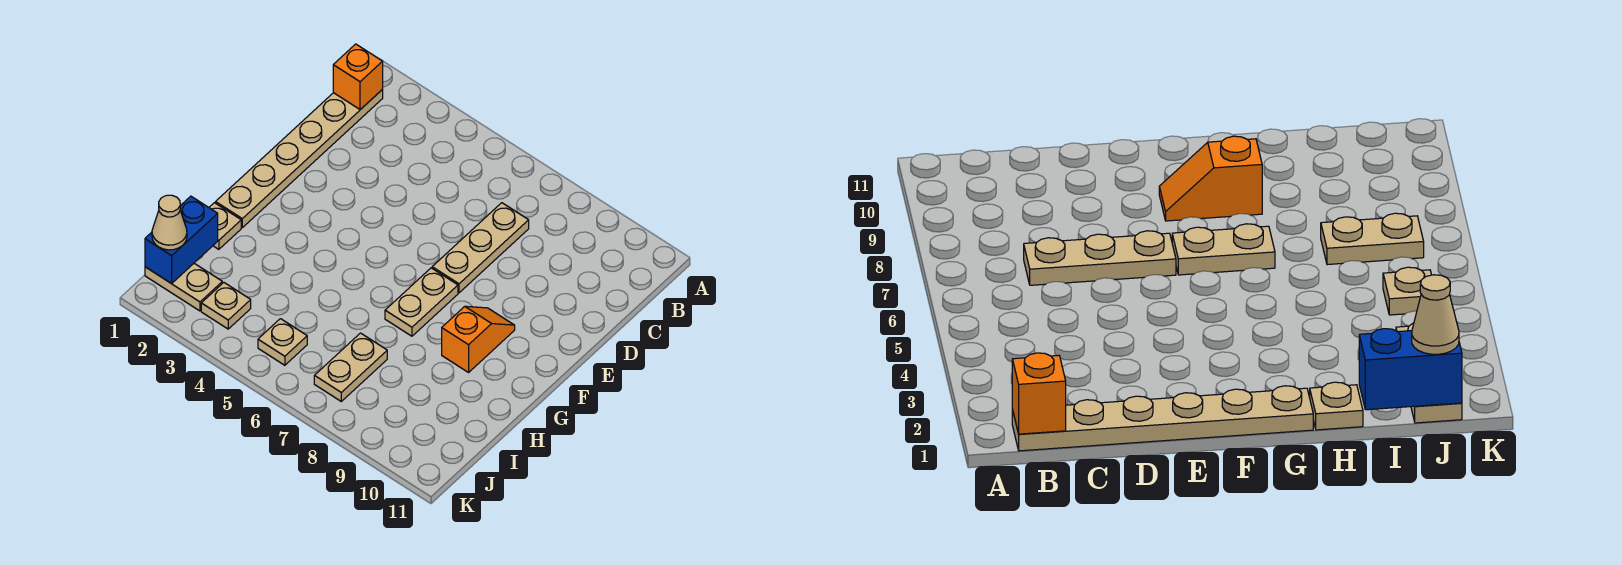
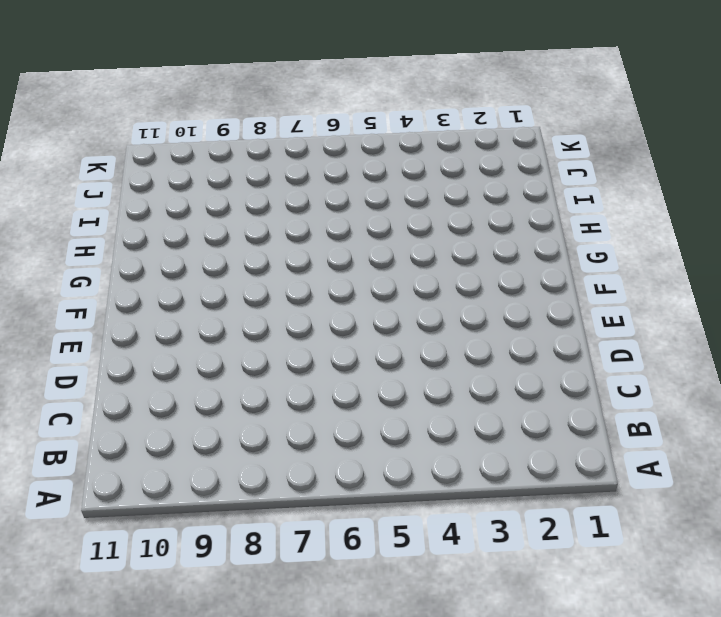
none -> tan plate B1:G1 level 1
none -> tan plate C7:E7 level 1
none -> tan plate F7:G7 level 1

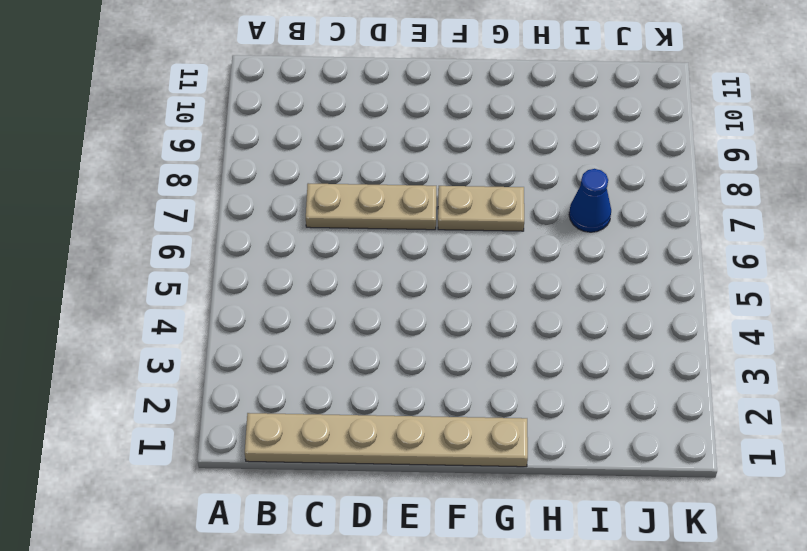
blue cone I7 level 1 -> tan plate I7:J7 level 1
none -> orange slope F9:G9 level 1 top G
none -> tan plate H1 level 1
none -> tan plate J1:J2 level 1

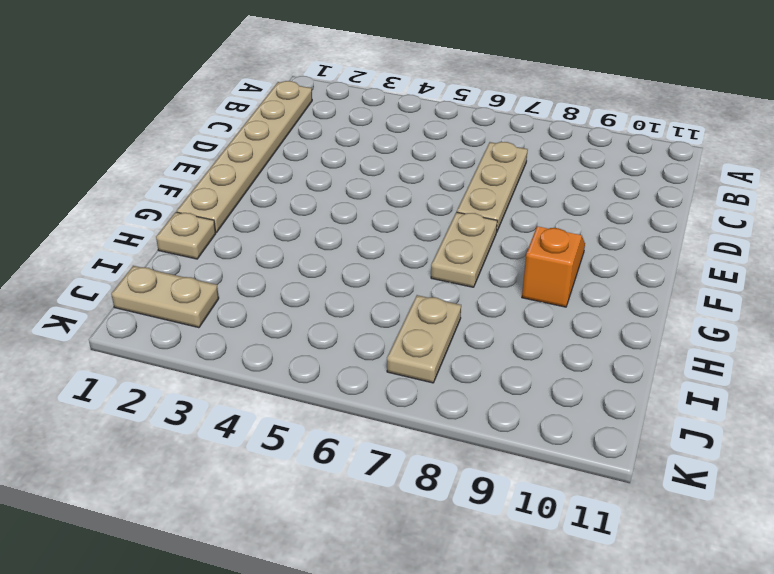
none -> tan plate J3 level 1
none -> tan plate J5 level 1
none -> orange brick B1 level 2

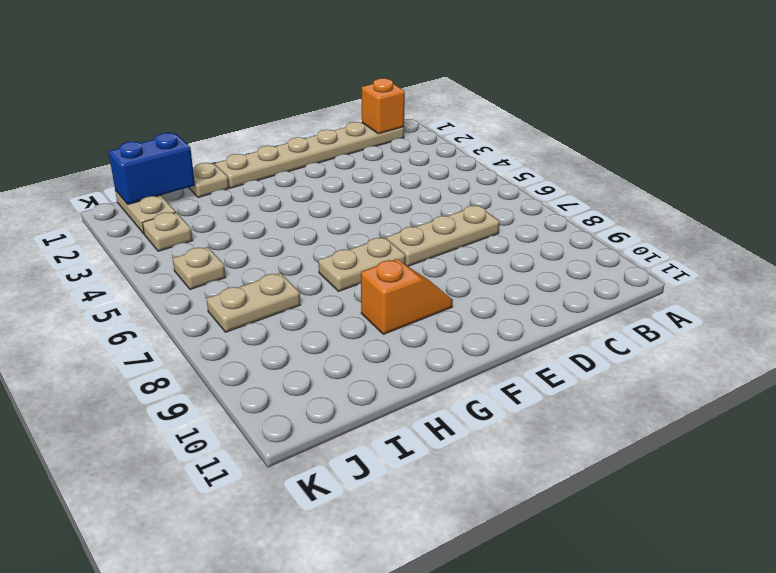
none -> tan cone J1 level 3

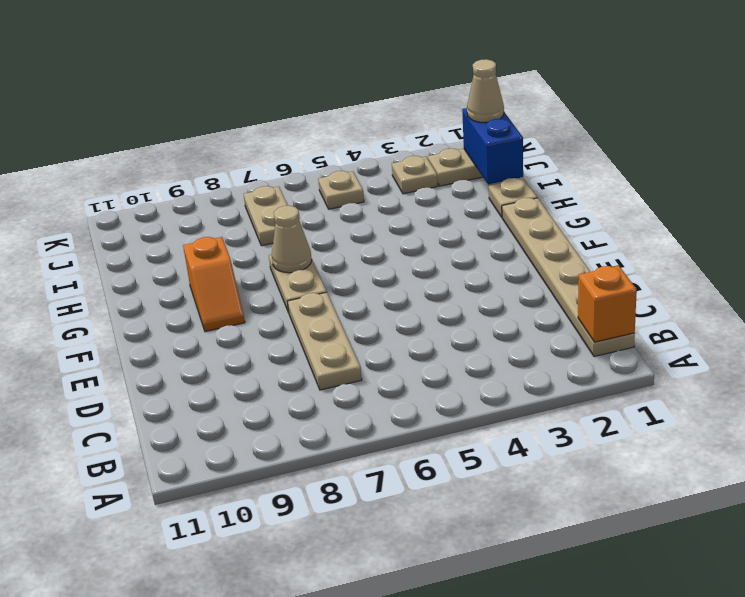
tan cone G7 level 2 -> none

